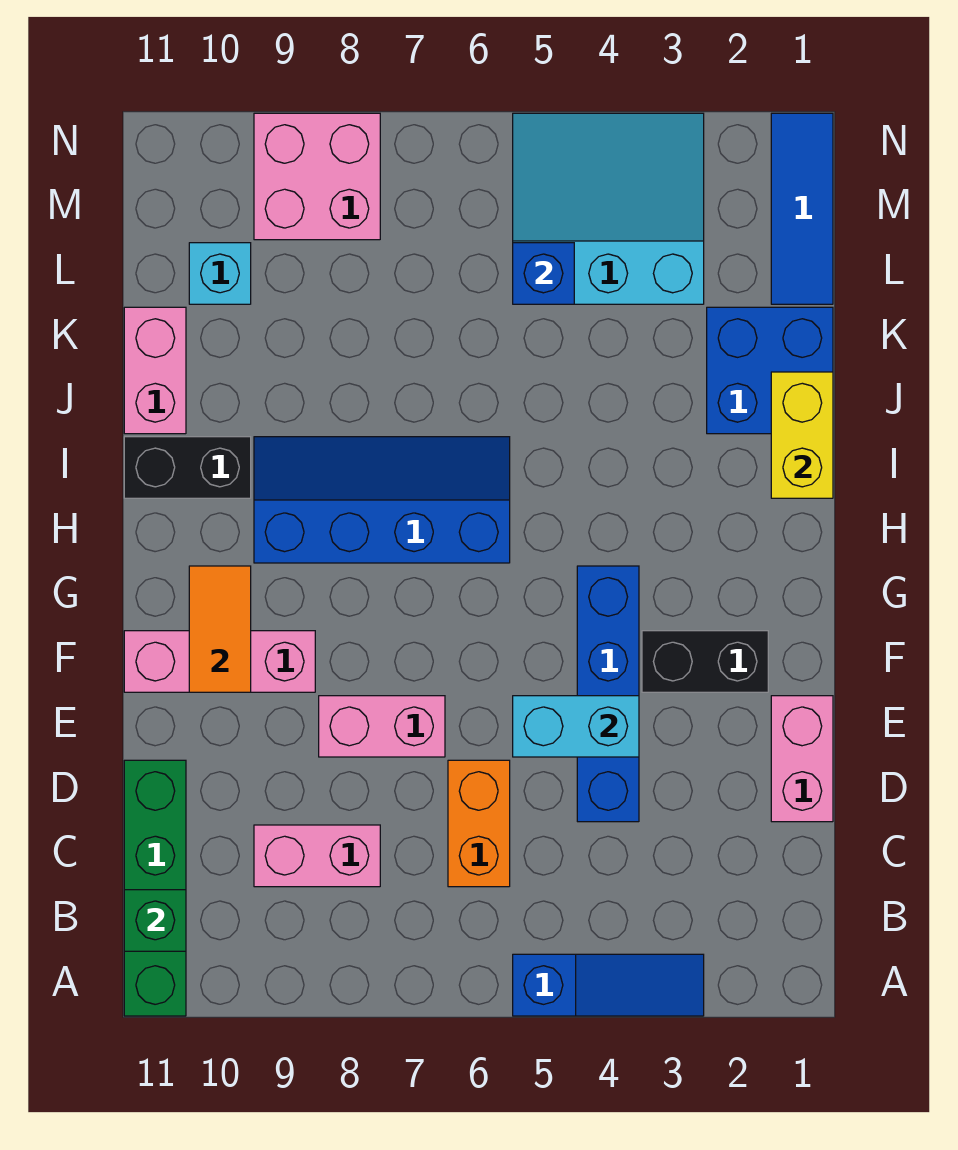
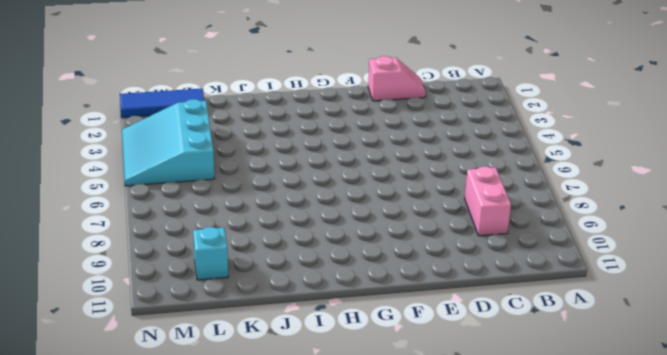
pink slope D1:E1 level 1 top E -> pink brick D1:E1 level 1
none -> blue slope A3:A5 level 1 top 5
none -> green brick A11:D11 level 1
none -> orange brick C6:D6 level 1

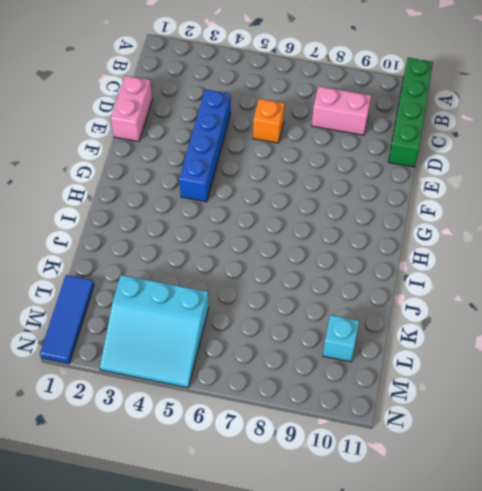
orange brick D6 level 1 -> orange brick C6:D6 level 1
none -> blue slope A3:A5 level 1 top 5
none -> pink brick E7:E8 level 1
none -> black brick F2:F3 level 1

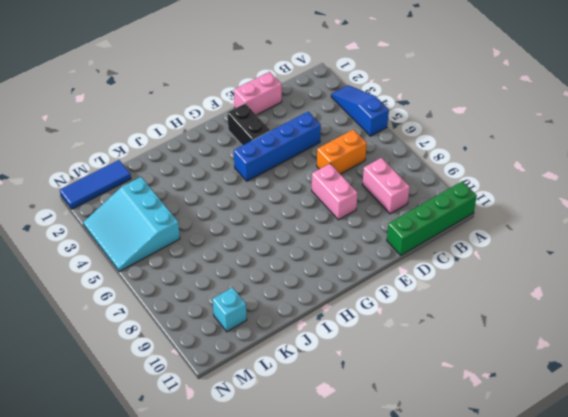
none -> pink brick F9:F11 level 1
none -> blue slope H6:I9 level 1 top H
none -> black brick I10:I11 level 1

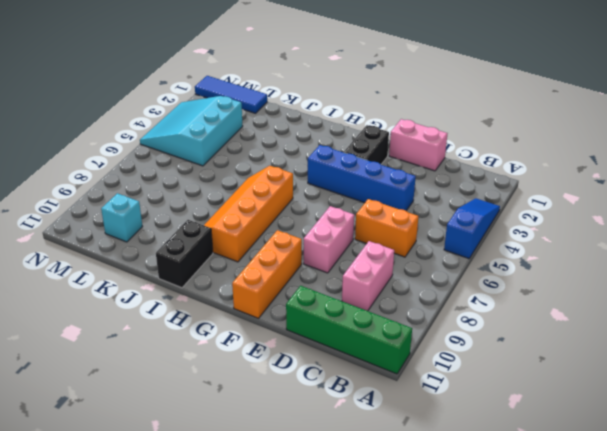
orange brick F9:F11 level 1 -> pink brick F9:F11 level 1
orange slope H6:I9 level 1 top H -> blue slope H6:I9 level 1 top H
none -> blue brick J1:K2 level 1
none -> pink brick J11:K11 level 1
none -> pink brick M8:N9 level 1

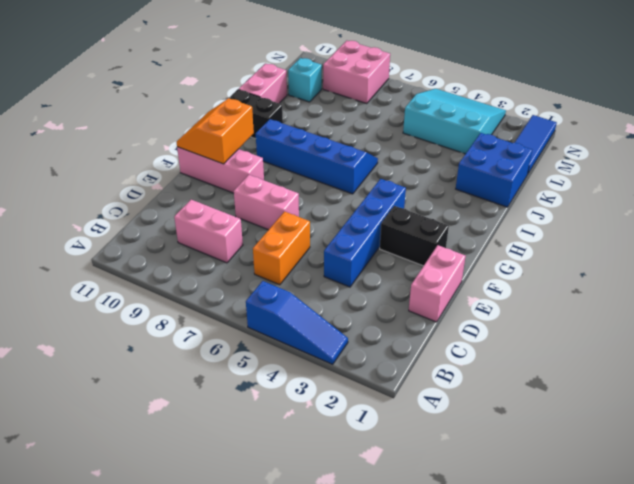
orange slope F10:G11 level 2 top 10 -> orange tile F10:G10 level 2
none -> green brick A11:D11 level 1
none -> green brick B11 level 2
none -> cyan brick E4:E5 level 2

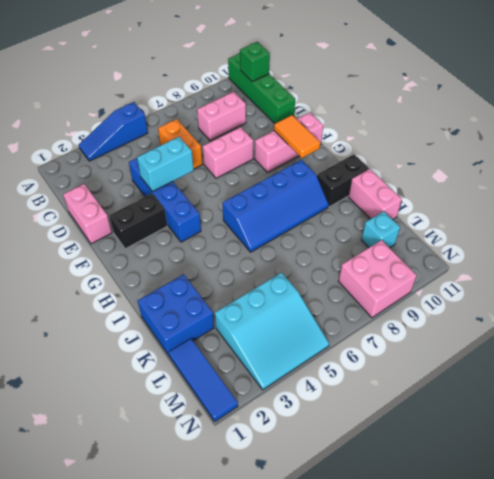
none -> yellow brick I1:J1 level 2
none -> blue brick L5 level 2

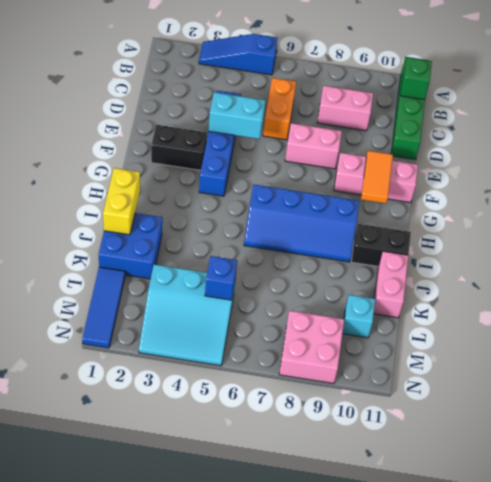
none -> pink brick D1:E1 level 1

